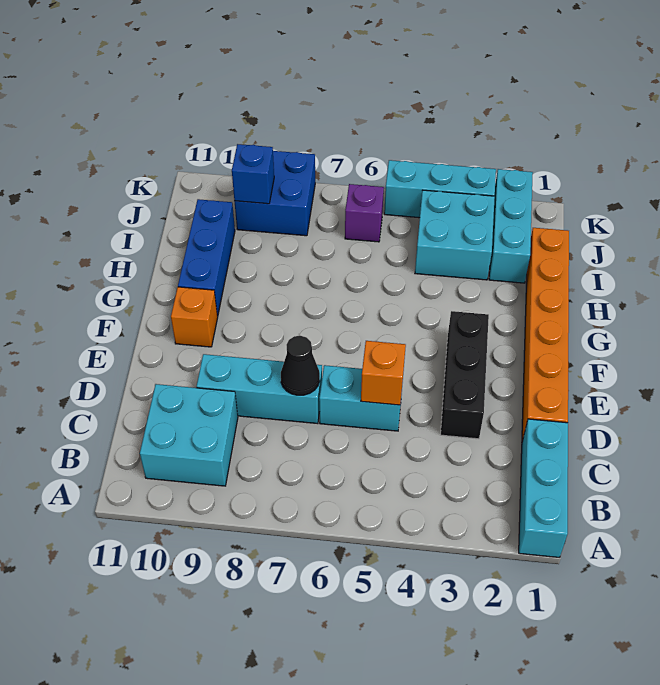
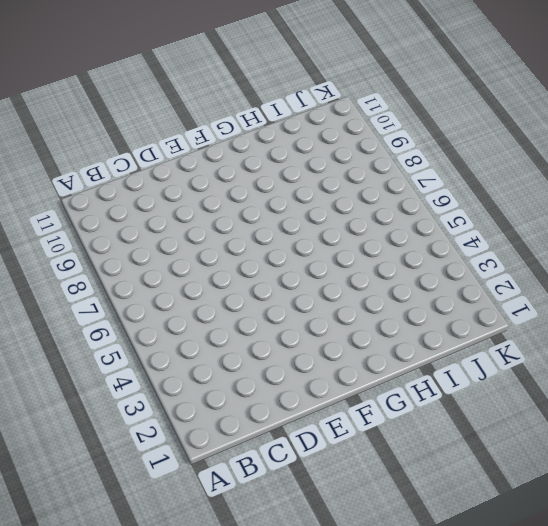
none -> cyan brick A1:C1 level 1
none -> cyan brick B9:C10 level 1
none -> orange brick D1:I1 level 1

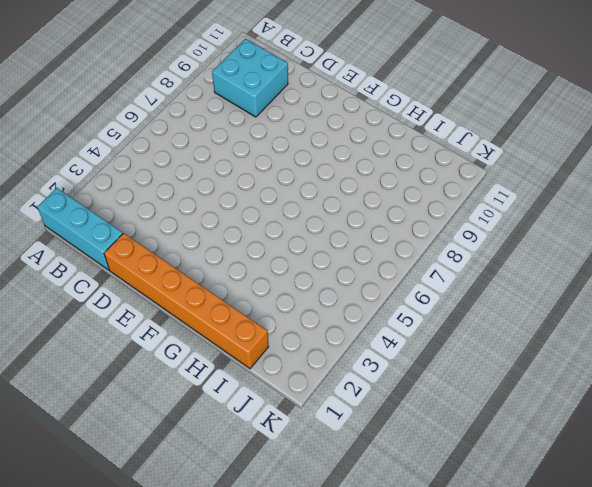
none -> black brick D3:F3 level 1
none -> cyan brick D5:D6 level 1
none -> cyan brick D7:D9 level 1

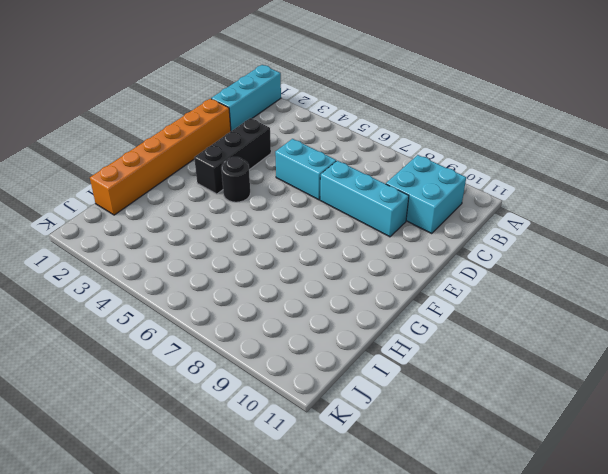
black round brick F4 level 1 -> none
none -> orange brick F10 level 1
none -> blue brick G10:I10 level 1
none -> cyan brick I2:K2 level 1

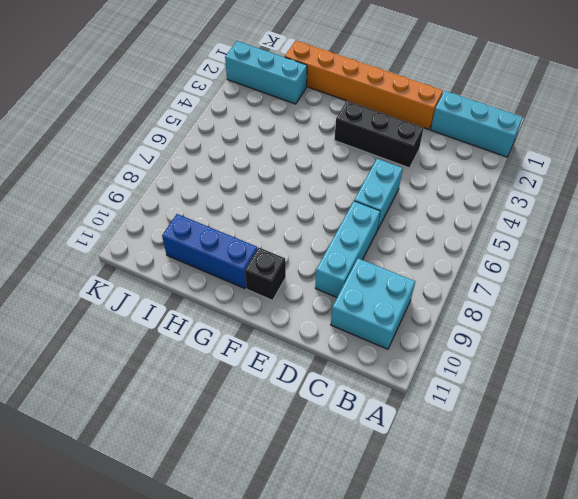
black brick F10 level 1 -> orange brick F10 level 1
none -> cyan brick I3:J4 level 1
none -> purple brick J6 level 1
none -> blue brick J8:K9 level 1

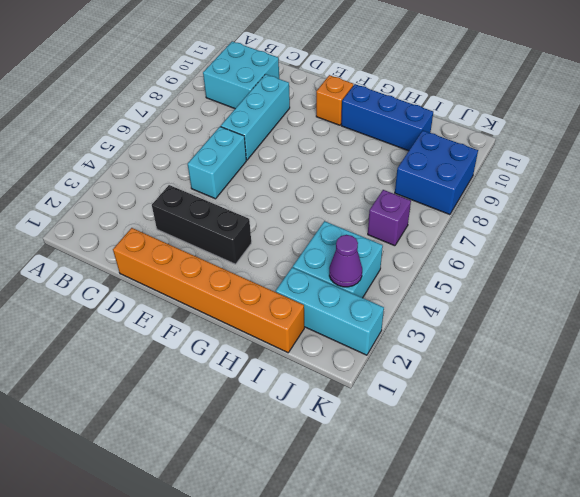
purple cone J3 level 2 -> none
none -> cyan brick A1:C1 level 1
none -> cyan brick K3:K5 level 1
none -> orange brick D5 level 2

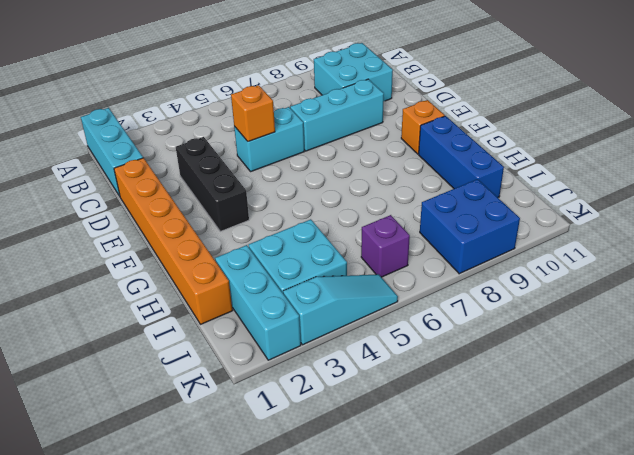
cyan slope K3:K5 level 1 top 3 -> cyan brick K3:K5 level 1
none -> black cone D7 level 2
none -> blue brick J9 level 2

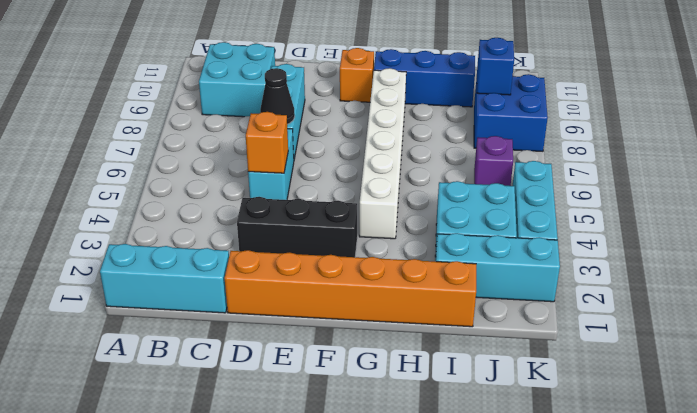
white brick G4:G9 level 1 -> none

